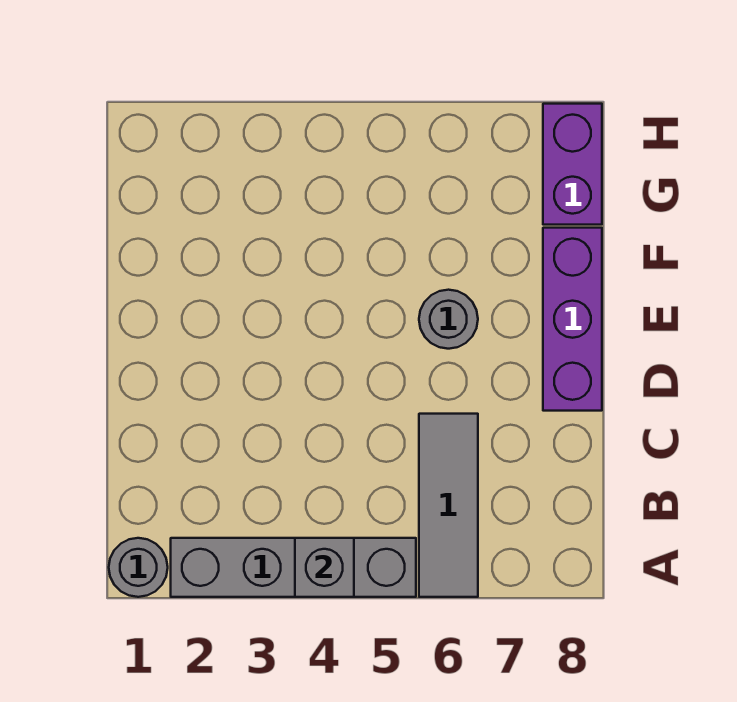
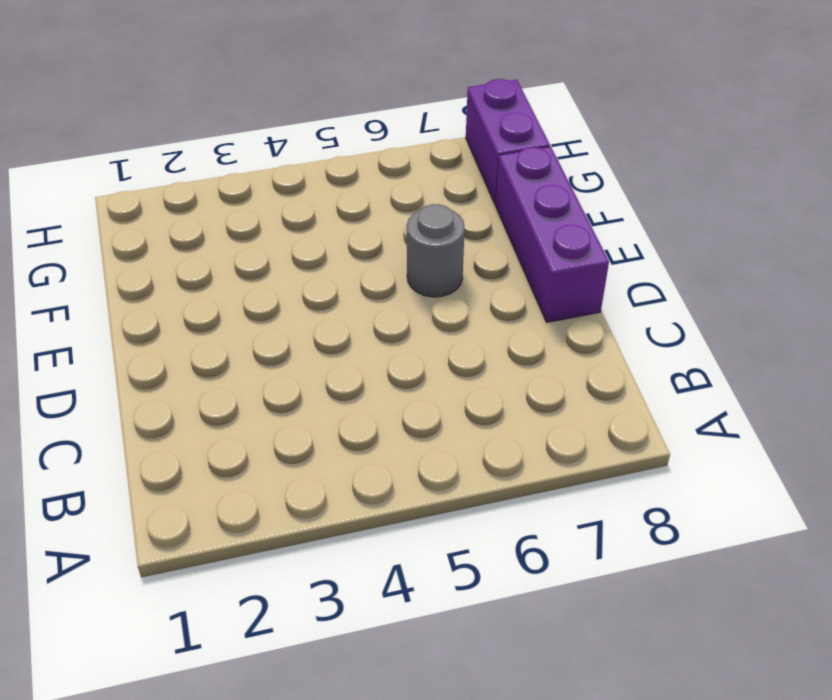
none -> grey round brick A1 level 1
none -> grey brick A2:A5 level 1

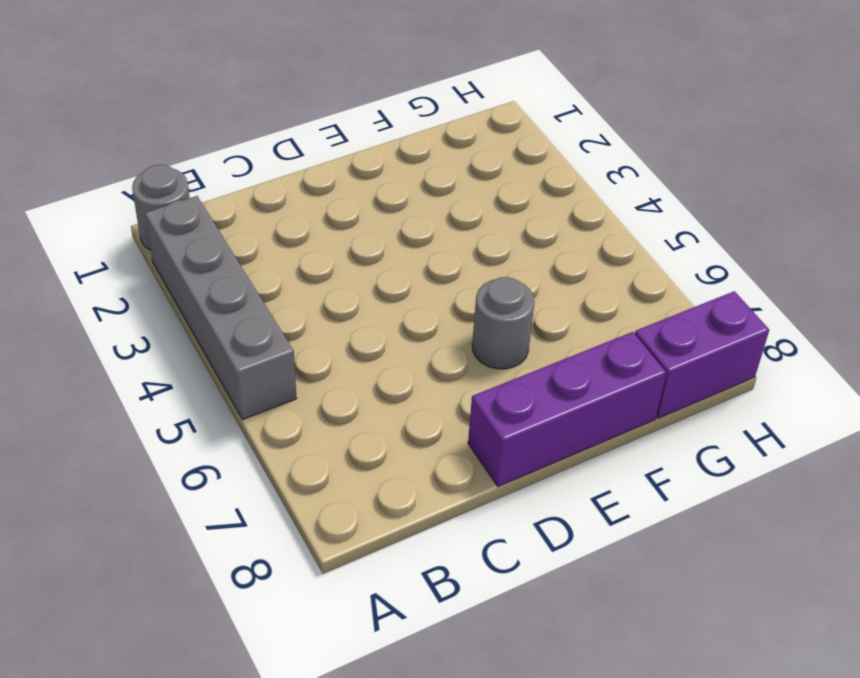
none -> grey tile A6:C6 level 1
none -> grey brick A4 level 2

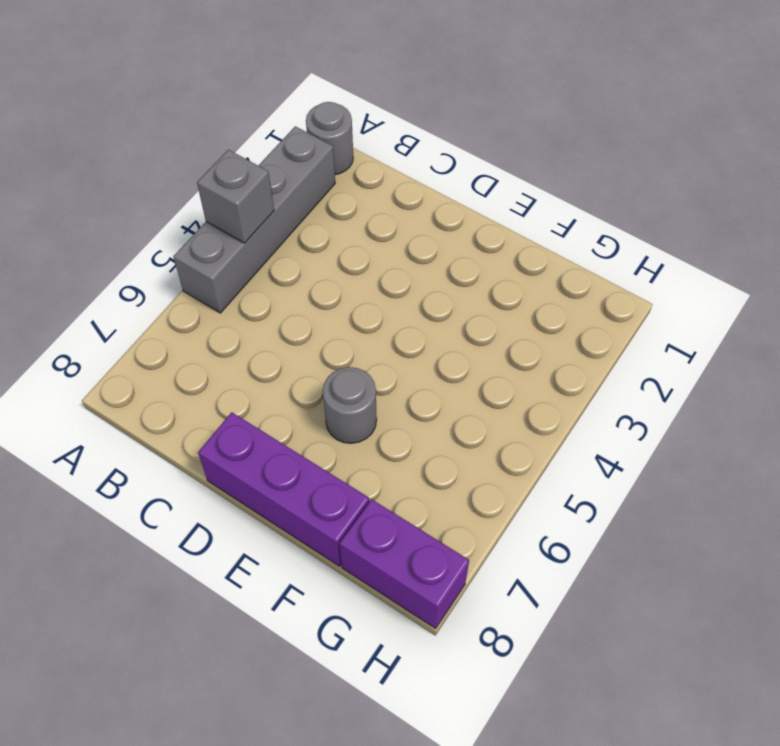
none -> grey tile A6:C6 level 1

